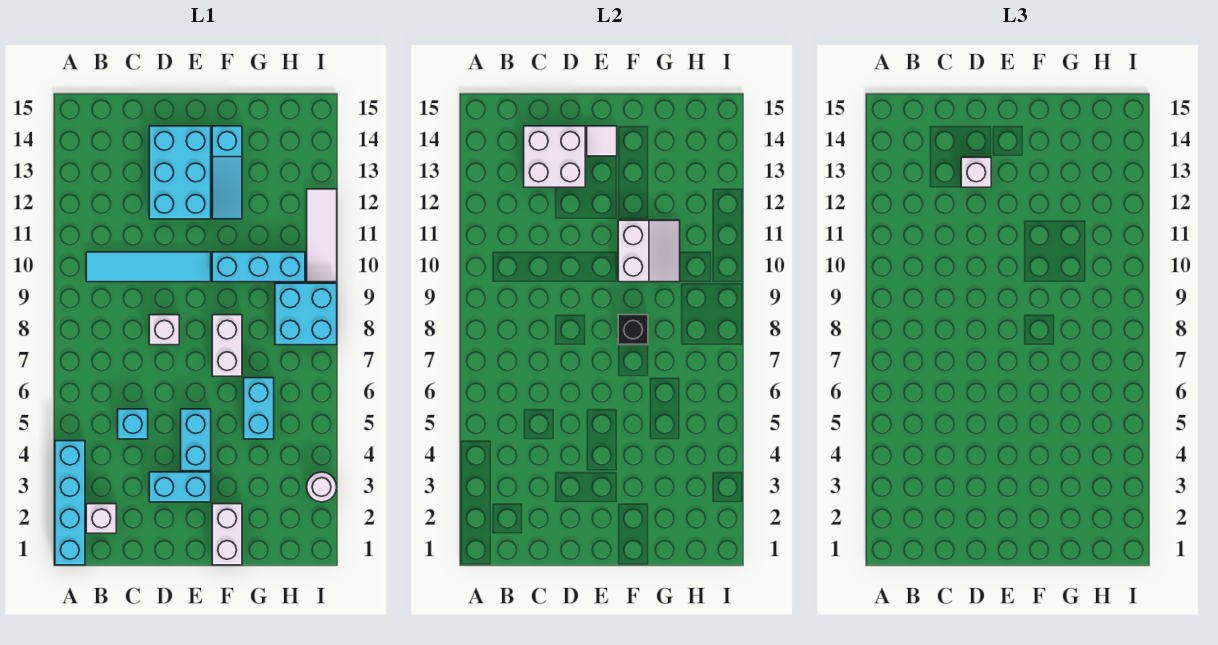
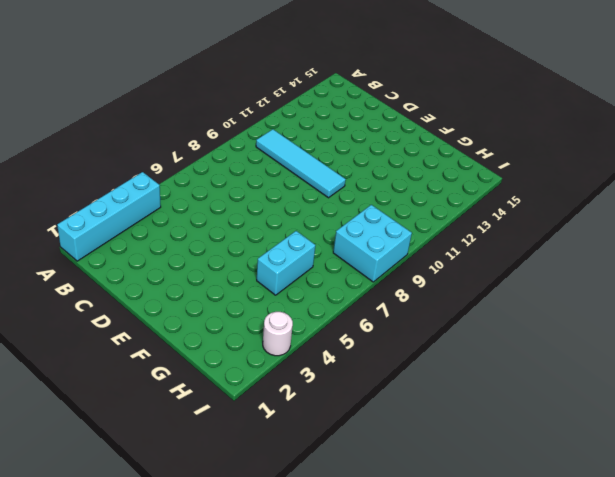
none -> white brick B2 level 1
none -> cyan brick C5 level 1
none -> cyan brick D3:E3 level 1

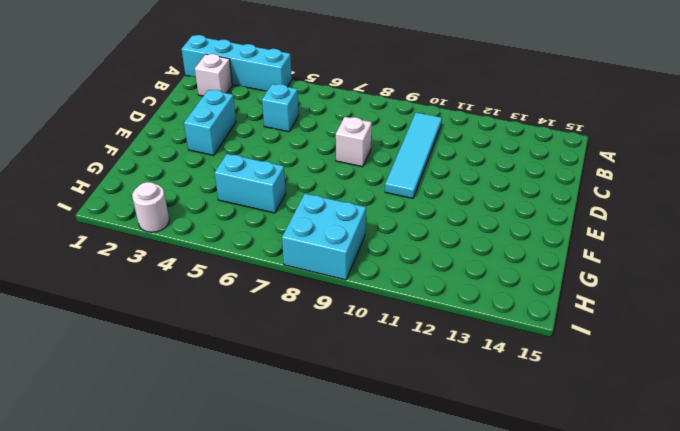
none -> cyan brick D12:E14 level 1
none -> cyan brick E4:E5 level 1
none -> white brick F1:F2 level 1

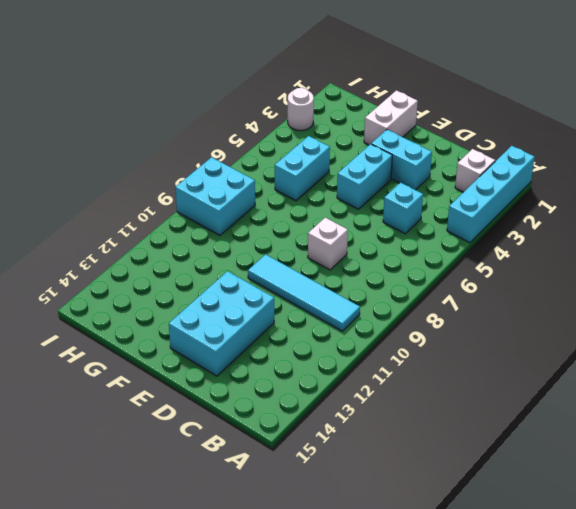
none -> white brick F7:F8 level 1
none -> cyan brick F10:H10 level 1
none -> cyan slope F12:F14 level 1 top 14

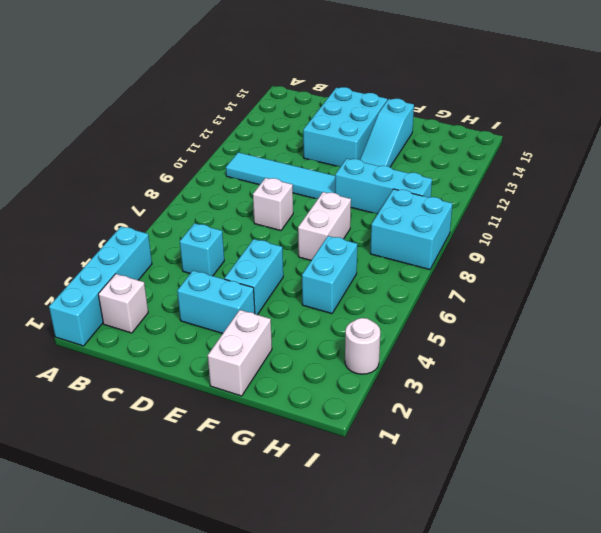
none -> white tile I10:I12 level 1
none -> white brick C13:D14 level 2
none -> white tile E14 level 2

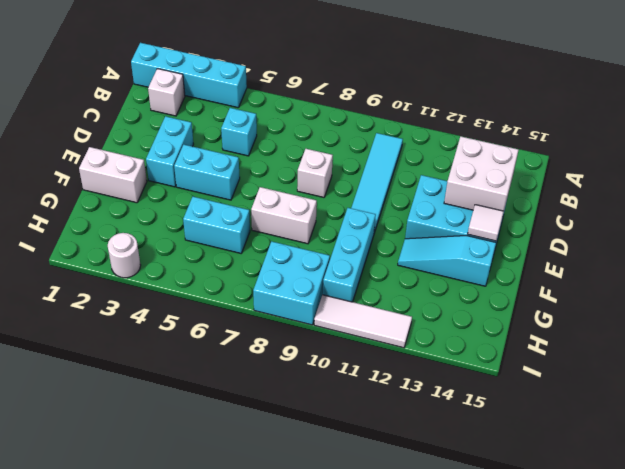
none -> black brick F8 level 2
none -> white slope F10:G11 level 2 top F
none -> white brick D13 level 3

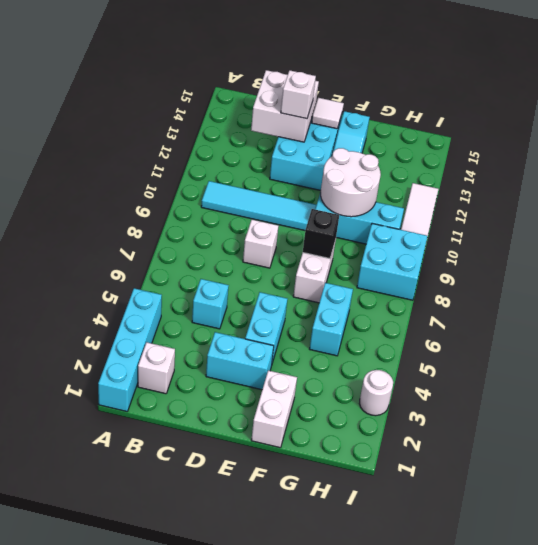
white round brick F10:G11 level 2 -> white slope F10:G11 level 2 top F

